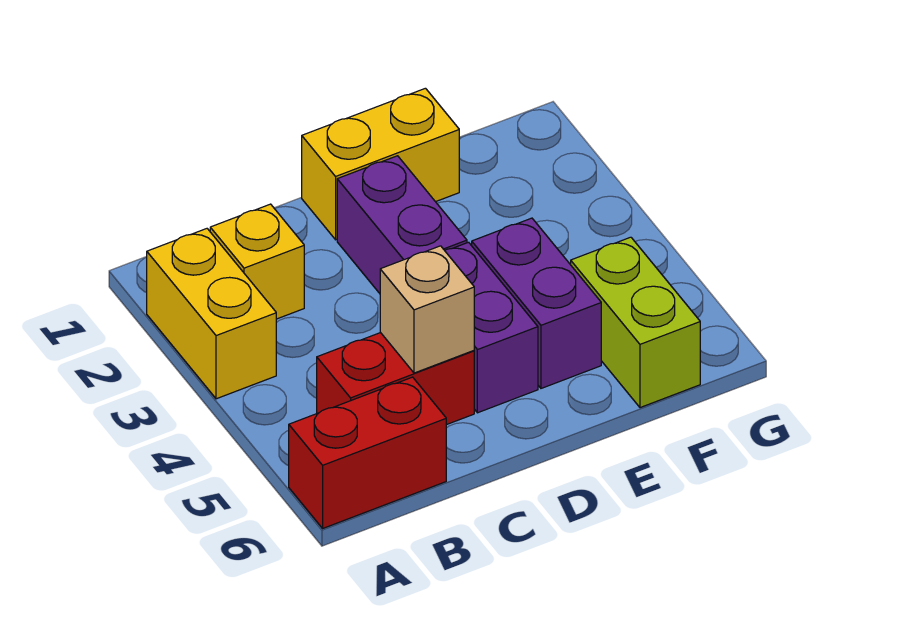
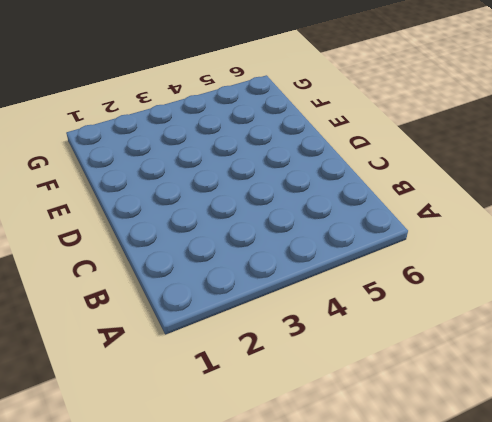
none -> yellow brick A2:A3 level 1
none -> red brick A6:B6 level 1

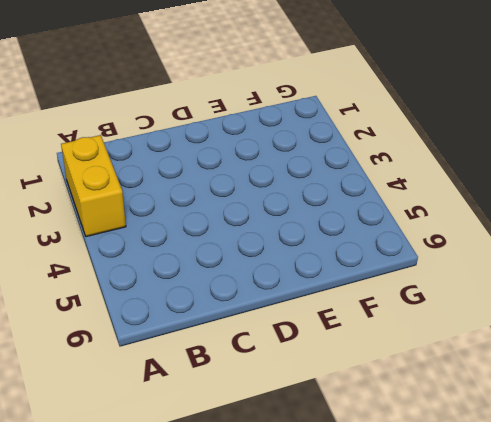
none -> red brick A6:B6 level 1
none -> yellow brick B2 level 1

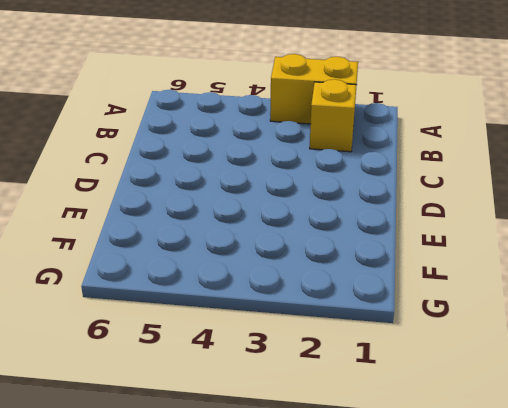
none -> red brick A6:B6 level 1
none -> red brick B5:C5 level 1

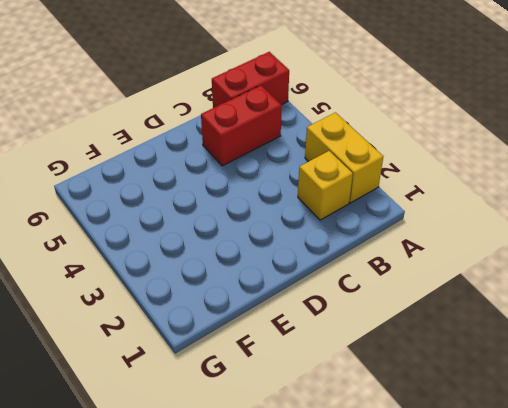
none -> yellow brick D1:E1 level 1
none -> purple brick D2:D3 level 1

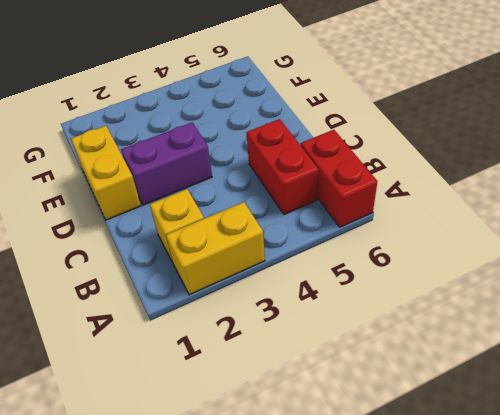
none -> purple brick D4:D5 level 1
none -> purple brick E4:E5 level 1

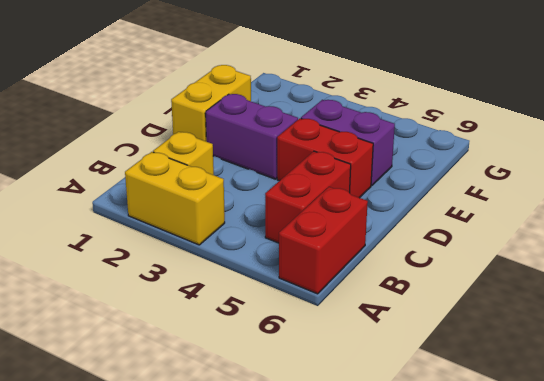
red brick D4:D5 level 1 -> purple brick D4:D5 level 1
none -> lime brick F5:F6 level 1
none -> tan brick C5 level 2

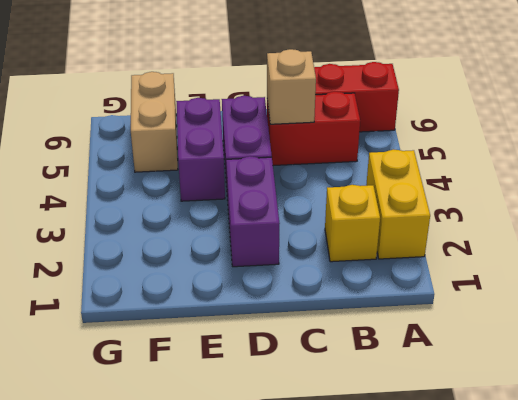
tan brick F5:F6 level 1 -> lime brick F5:F6 level 1
none -> yellow brick D1:E1 level 1

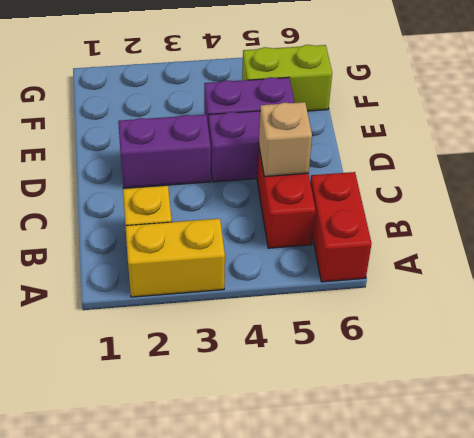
none -> yellow brick D1:E1 level 1

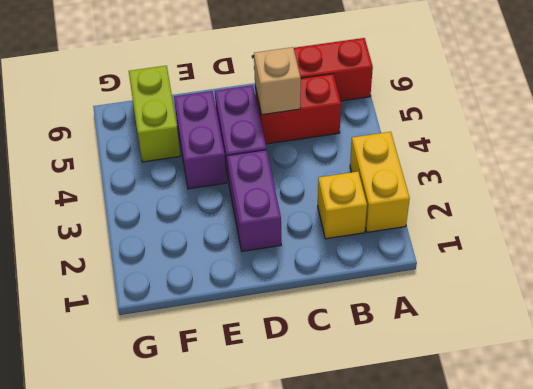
none -> yellow brick D1:E1 level 1

